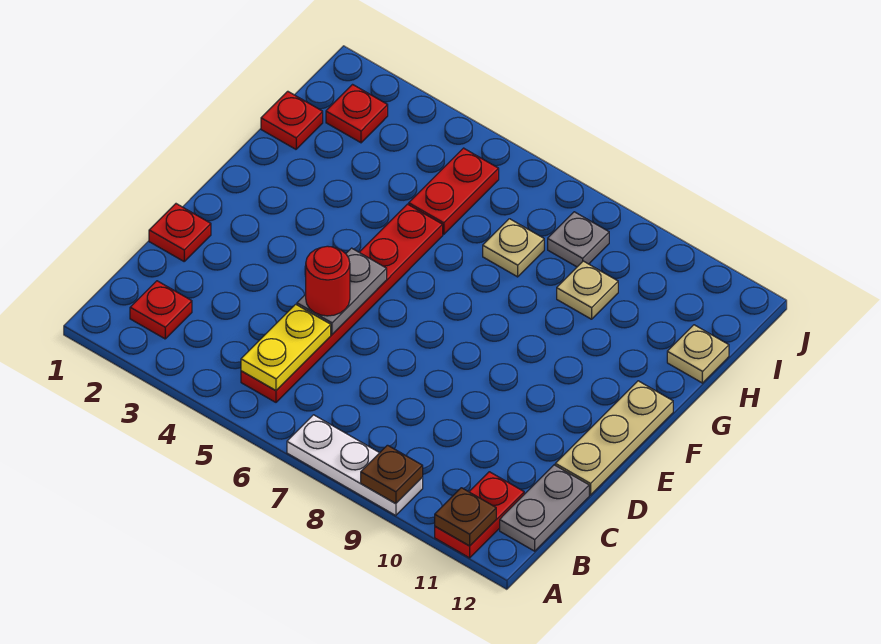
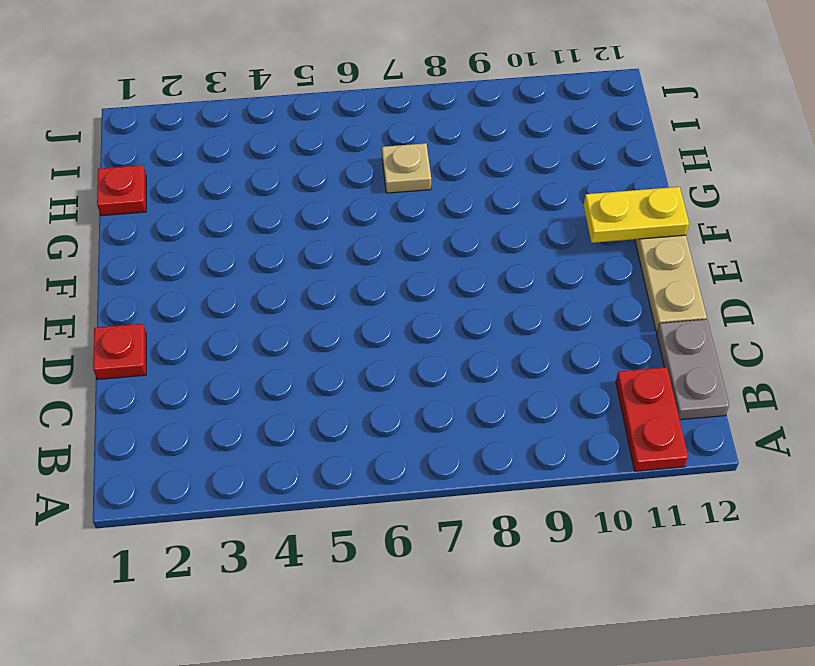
yellow plate F11:F12 level 2 -> yellow plate B5:C5 level 2
none -> white plate A7:A9 level 1
none -> red plate B2 level 1
none -> red plate B5:G5 level 1

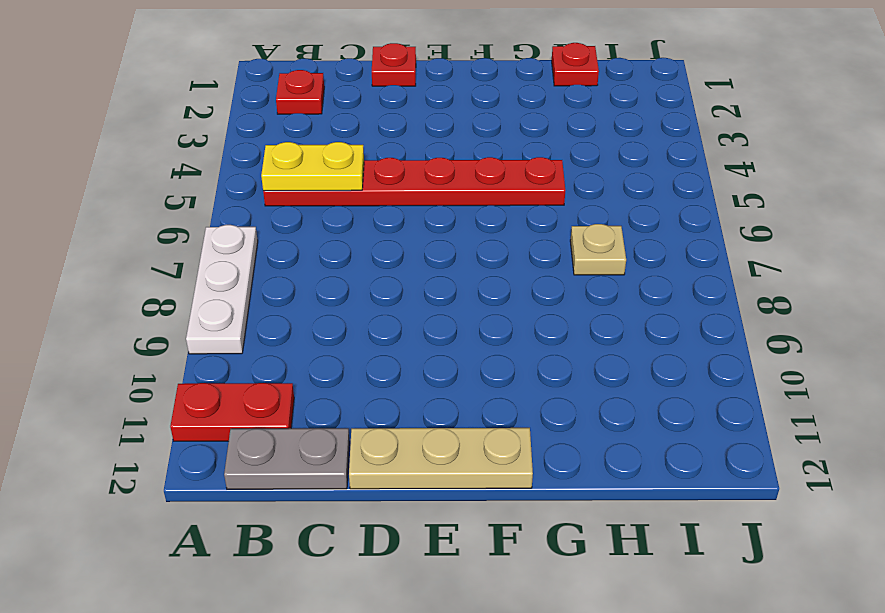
none -> red plate H5:I5 level 1
none -> tan plate H9 level 1
none -> tan plate H12 level 1

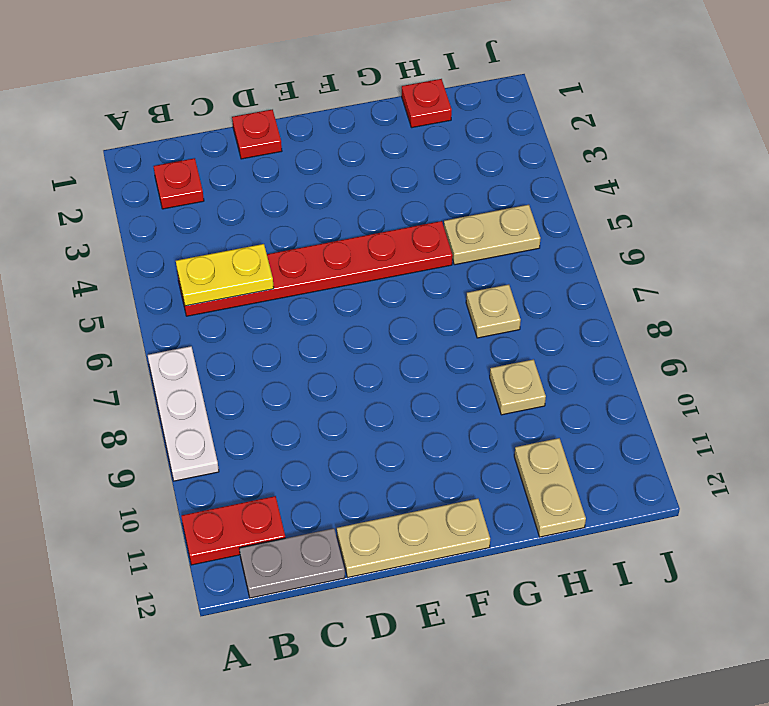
tan plate H5:I5 level 1 -> red plate H5:I5 level 1
tan plate H11:H12 level 1 -> tan plate H12 level 1
none -> red plate I2 level 1
none -> grey plate I8 level 1
none -> brown plate A9 level 2

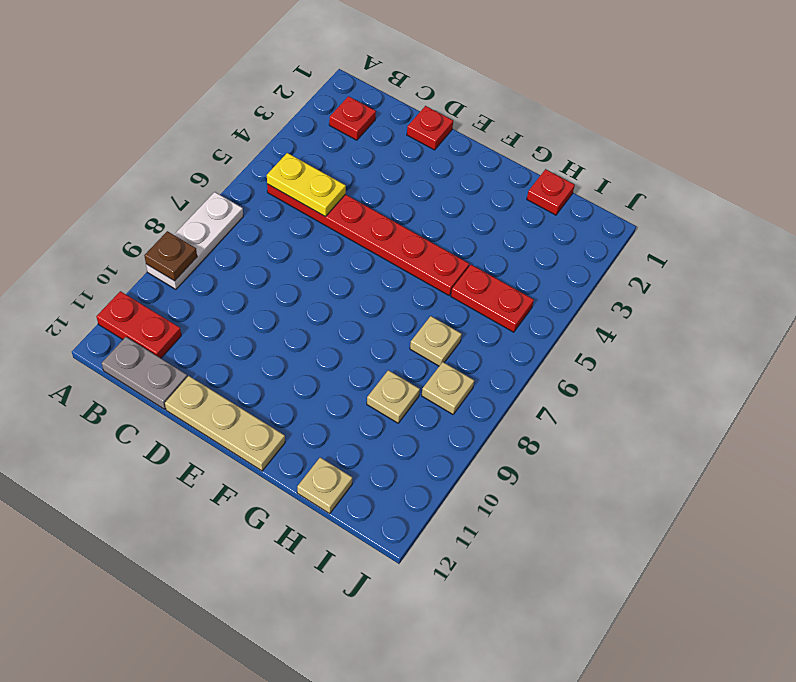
tan plate I8 level 1 -> grey plate I8 level 1
none -> red plate I2 level 1
none -> brown plate A11 level 2
none -> grey plate D5:E5 level 2

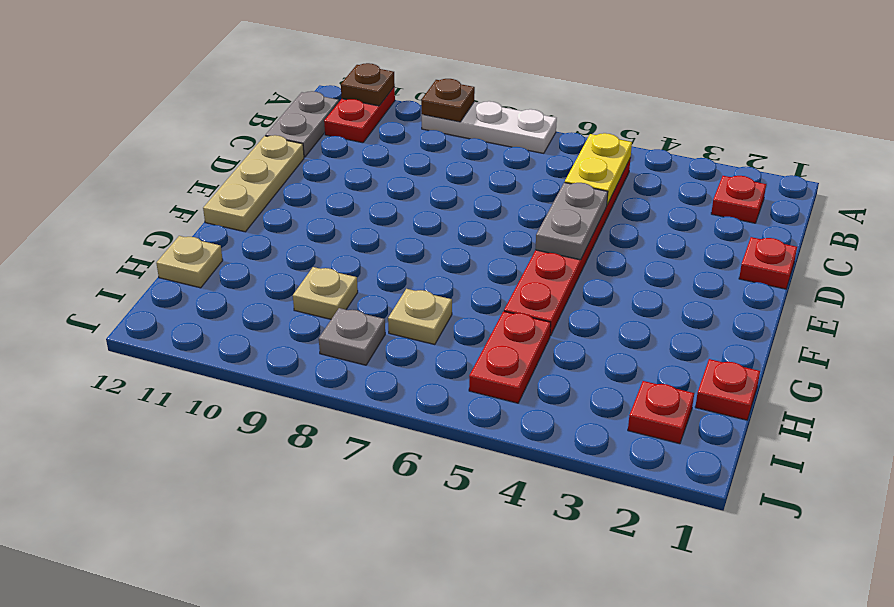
none -> red round brick D5 level 3

